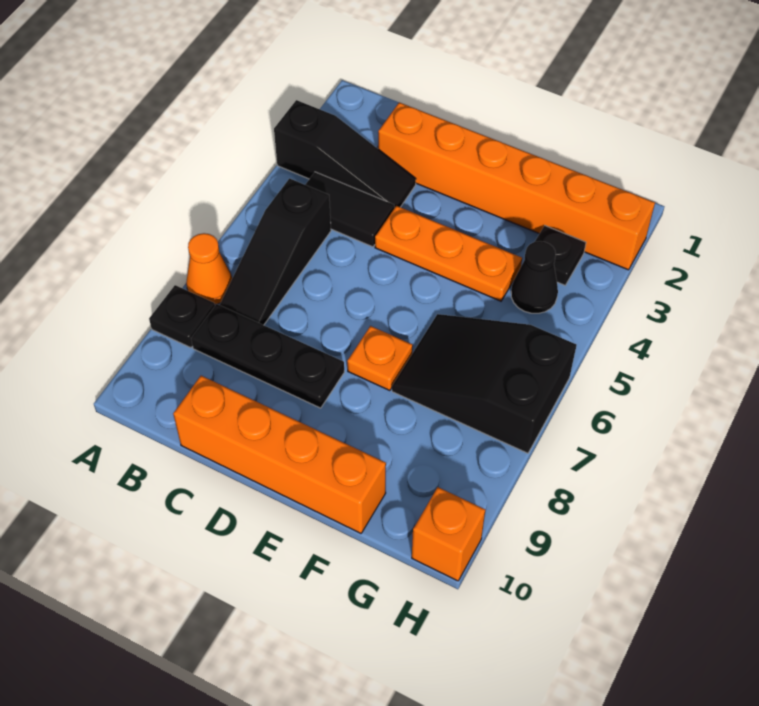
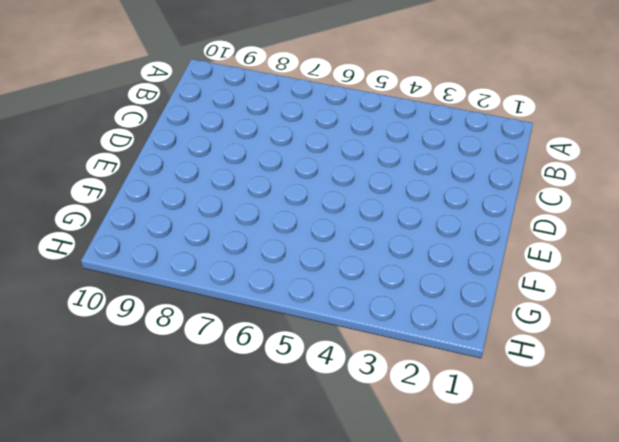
none -> black slope A3:C3 level 1 top A
none -> orange cone A7 level 1
none -> black plate A8 level 1

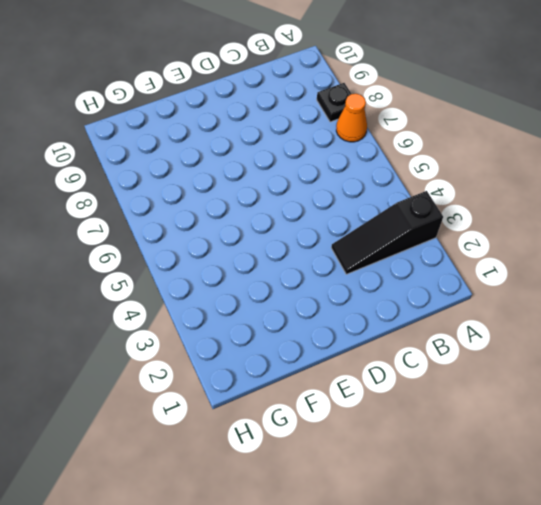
none -> black tile B4:C4 level 1
none -> black slope B5:B7 level 1 top 5
none -> black plate B8:D8 level 1

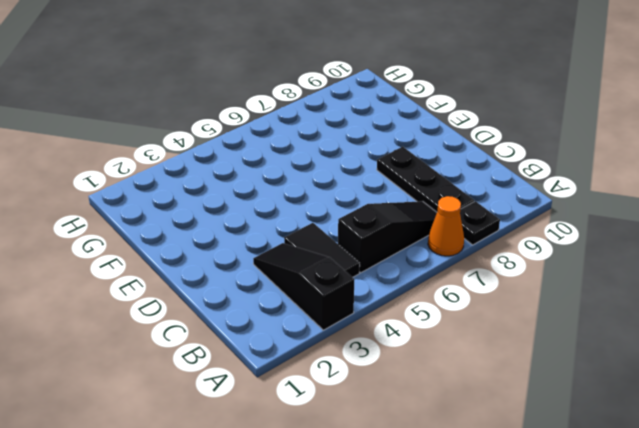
none -> orange brick C2:H2 level 1
none -> orange brick C10:F10 level 1
none -> orange plate D4:F4 level 1

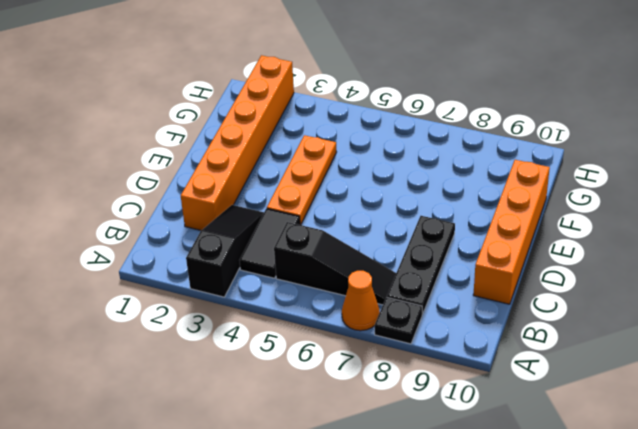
none -> orange plate E7 level 1
none -> black slope F6:H7 level 1 top H
none -> black plate G3 level 1

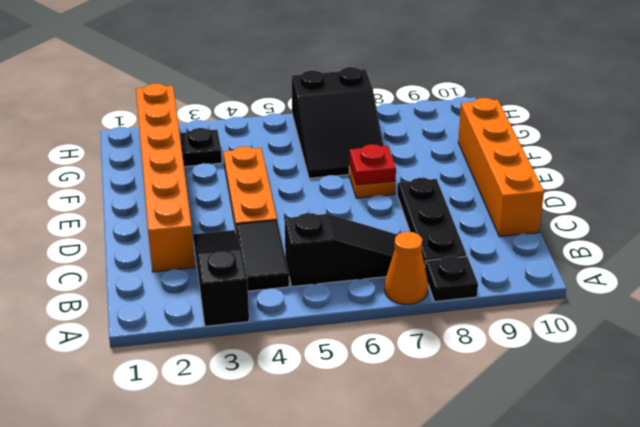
red plate E7 level 2 -> none
none -> black cone G4 level 1
none -> orange brick H10 level 1

